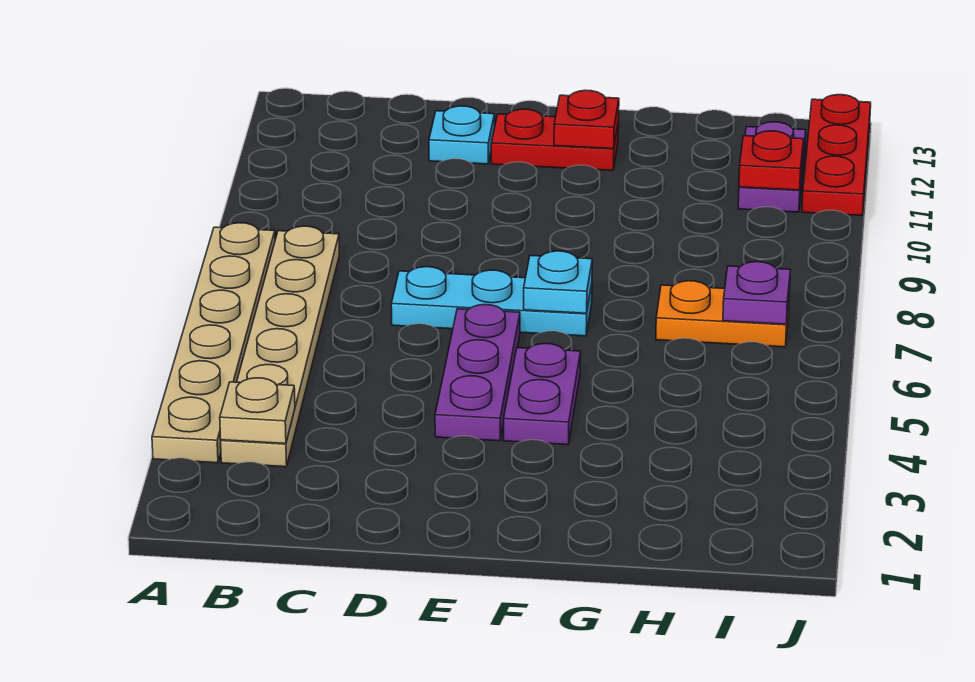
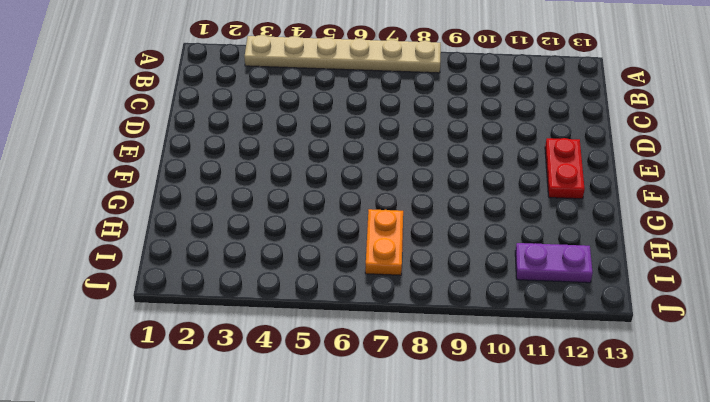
none -> tan plate B3:B8 level 1
none -> cyan plate D7:F7 level 1
none -> cyan plate D12 level 1

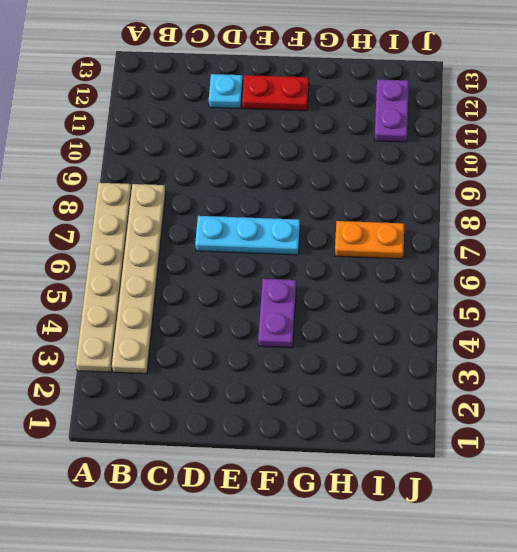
none -> purple plate E4:E6 level 1
none -> red plate J11:J13 level 1
none -> tan plate B3 level 2

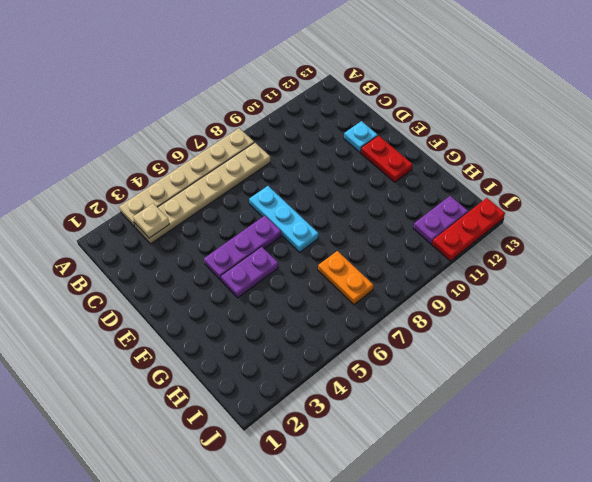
none -> cyan plate F7 level 2
none -> red plate F12 level 2
none -> purple plate I7 level 2

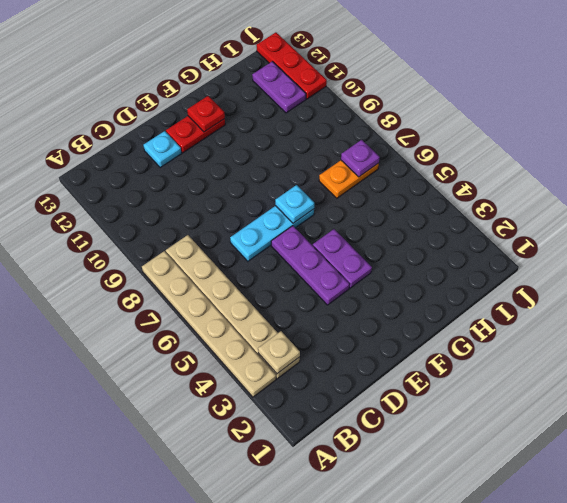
none -> red plate I11 level 2

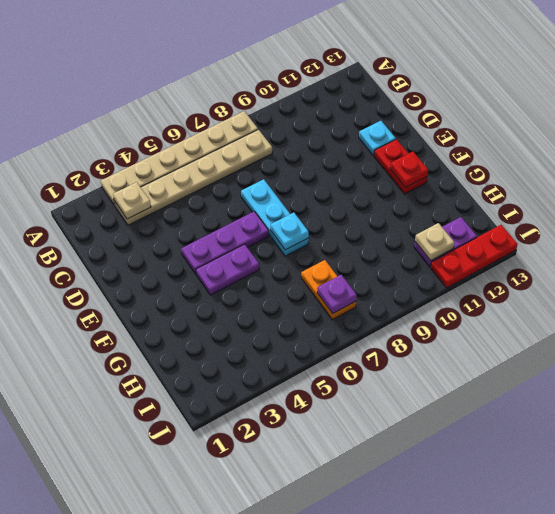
tan plate I11 level 2 -> red plate I11 level 2

